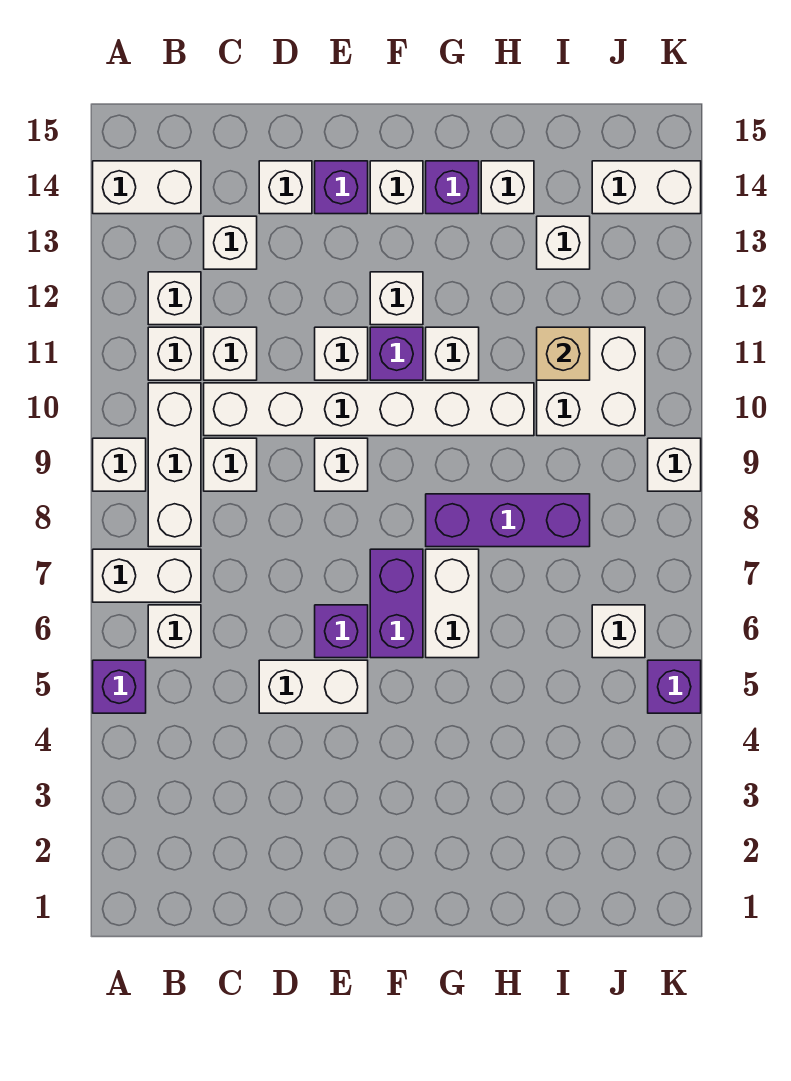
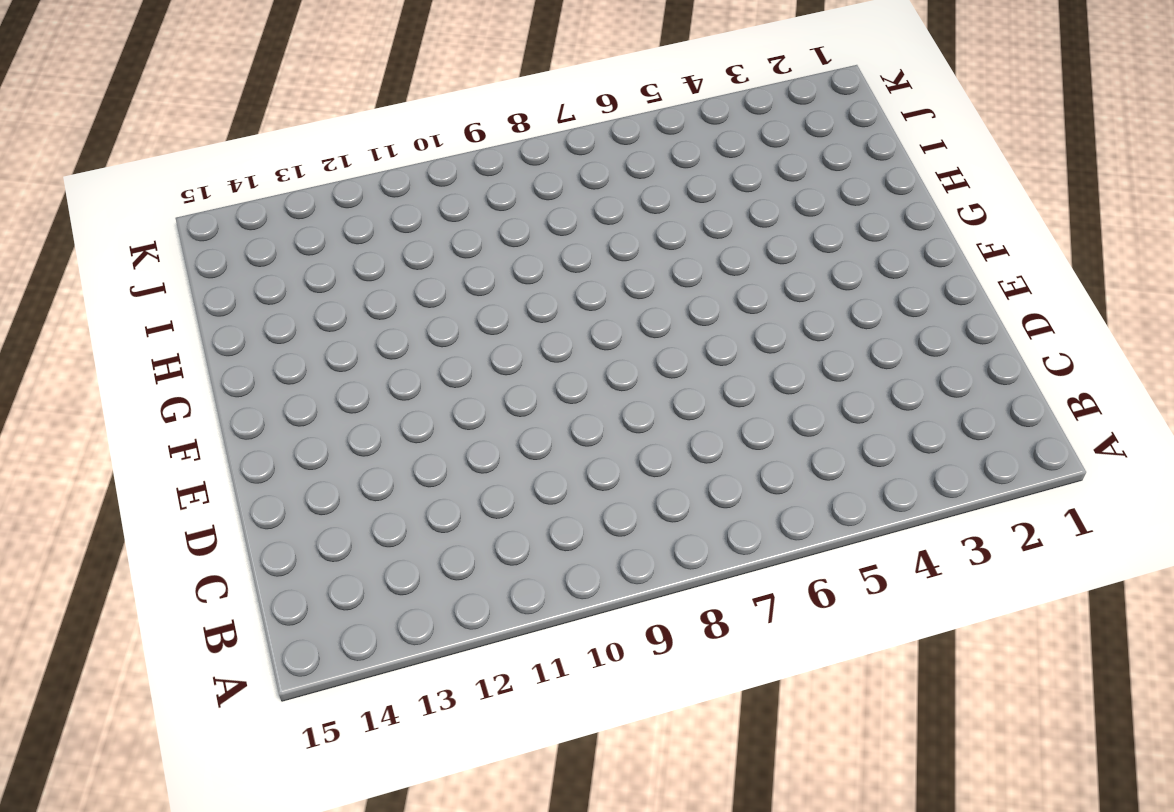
none -> purple brick A5 level 1
none -> white brick A7:B7 level 1
none -> white brick A9 level 1
none -> white brick A14:B14 level 1

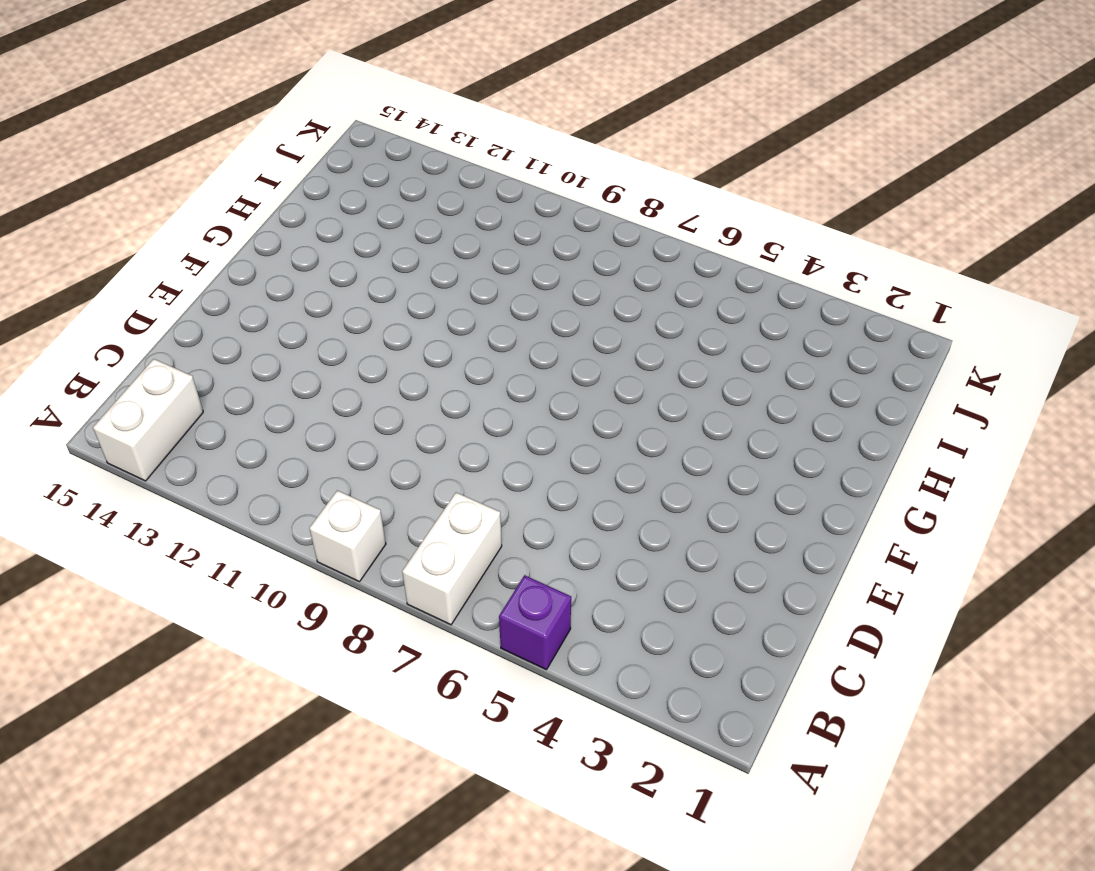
none -> white brick B6 level 1
none -> white brick B8:B10 level 1
none -> white brick B11 level 1
none -> white brick B12 level 1

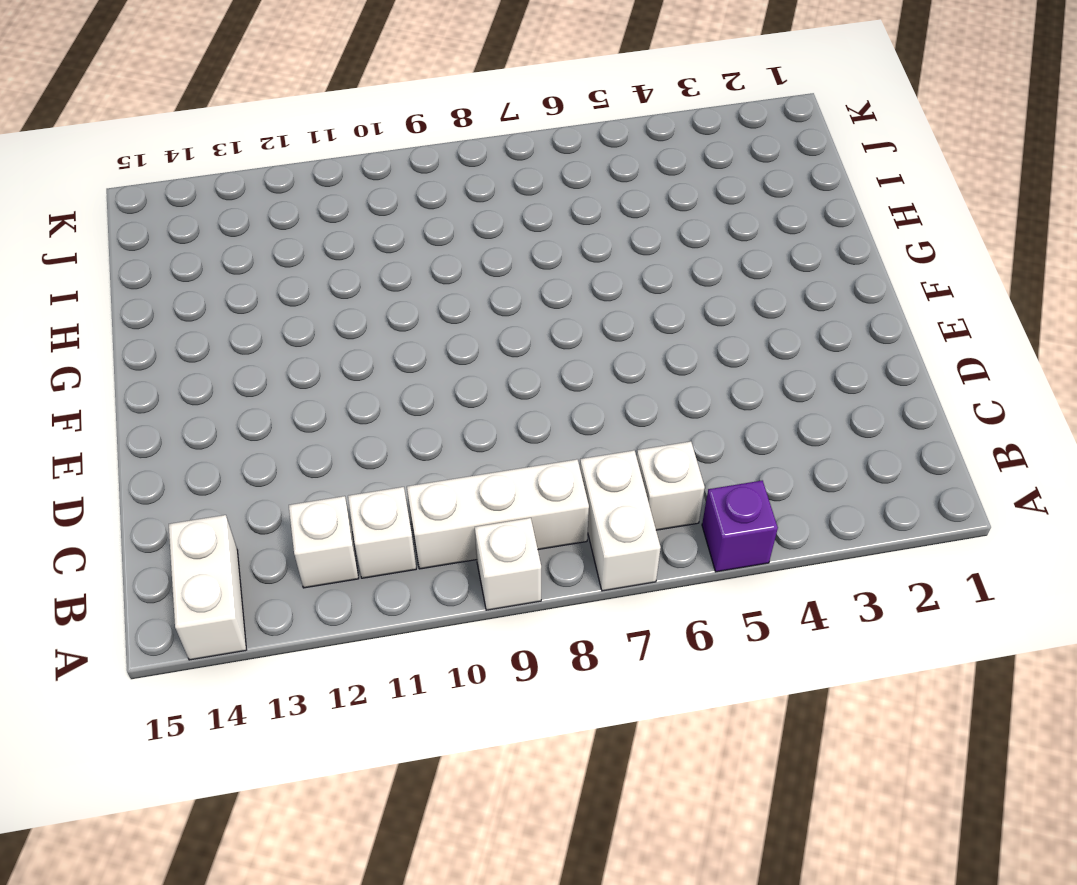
none -> white brick C9 level 1
none -> white brick C10:H10 level 1
none -> white brick C11 level 1
none -> white brick C13 level 1

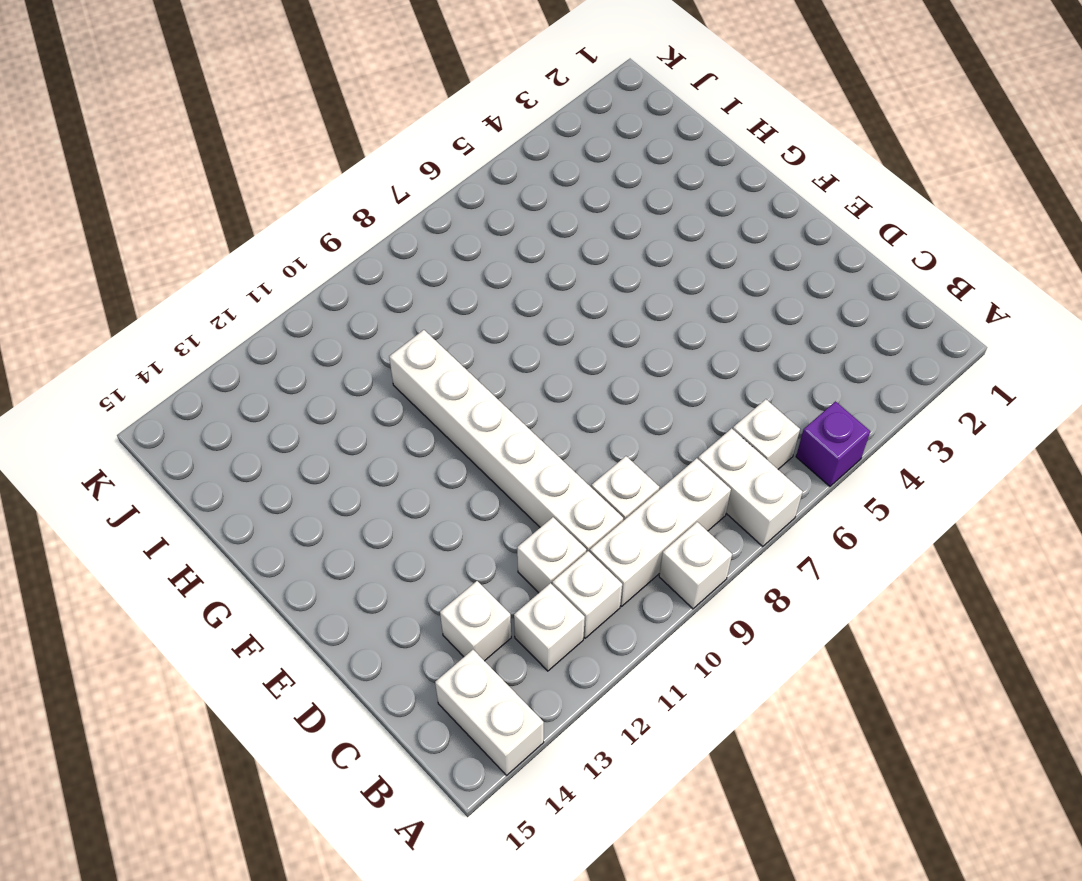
none -> white brick D5:E5 level 1
none -> white brick D14 level 1
none -> purple brick E6 level 1
none -> white brick E9 level 1

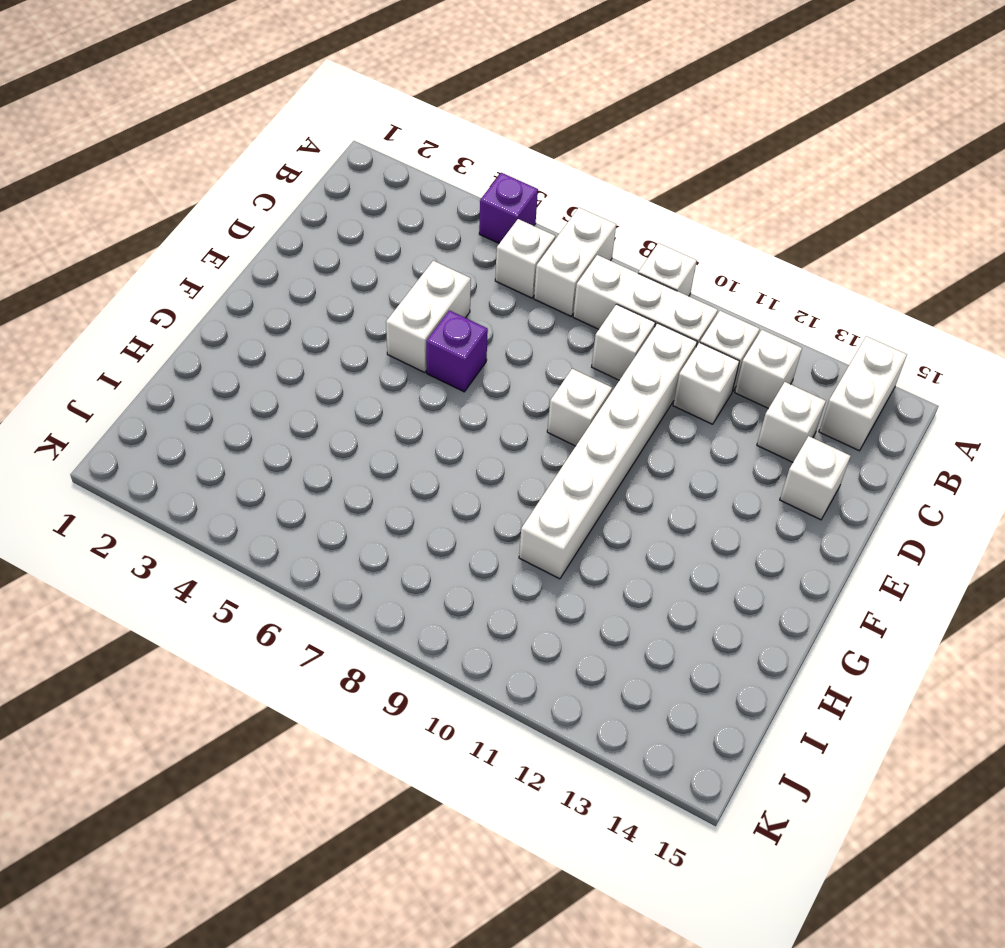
none -> white brick E11 level 1
none -> purple brick E14 level 1
none -> purple brick F6:F7 level 1
none -> purple brick F11 level 1

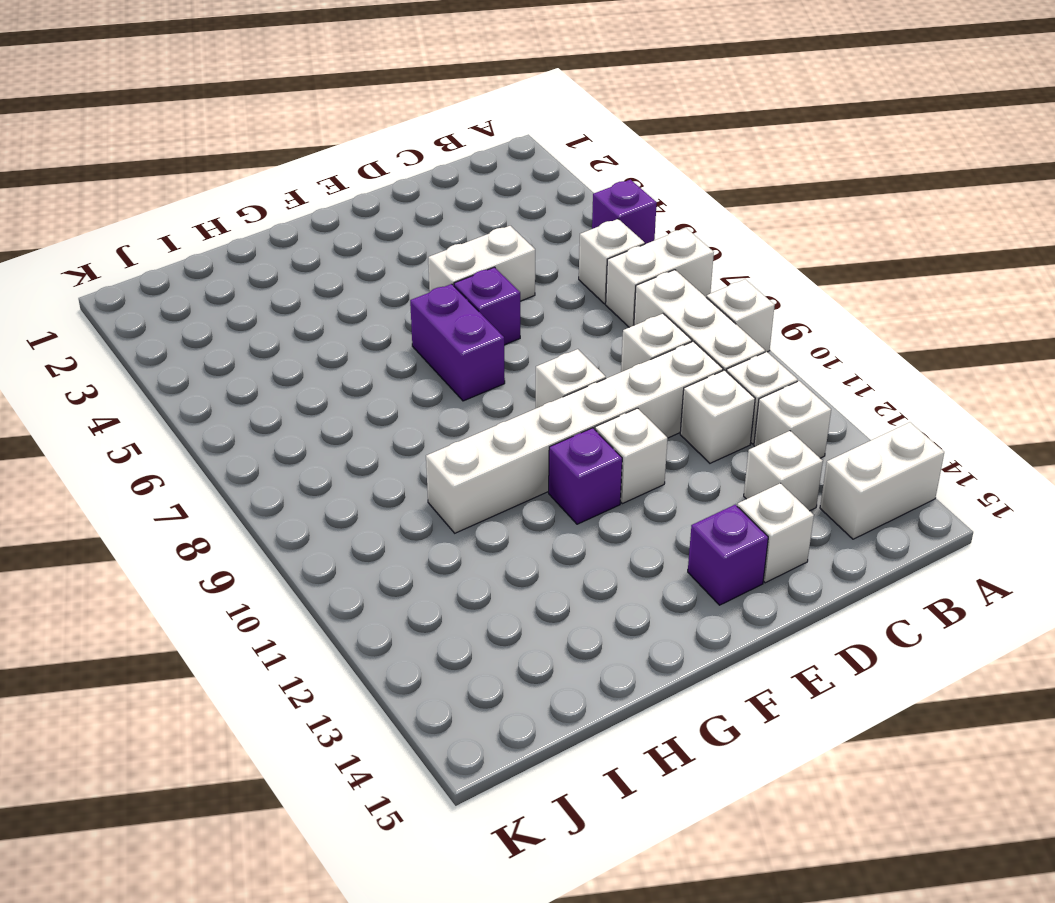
none -> white brick F12 level 1
none -> white brick F14 level 1
none -> white brick G6:G7 level 1
none -> purple brick G8:I8 level 1

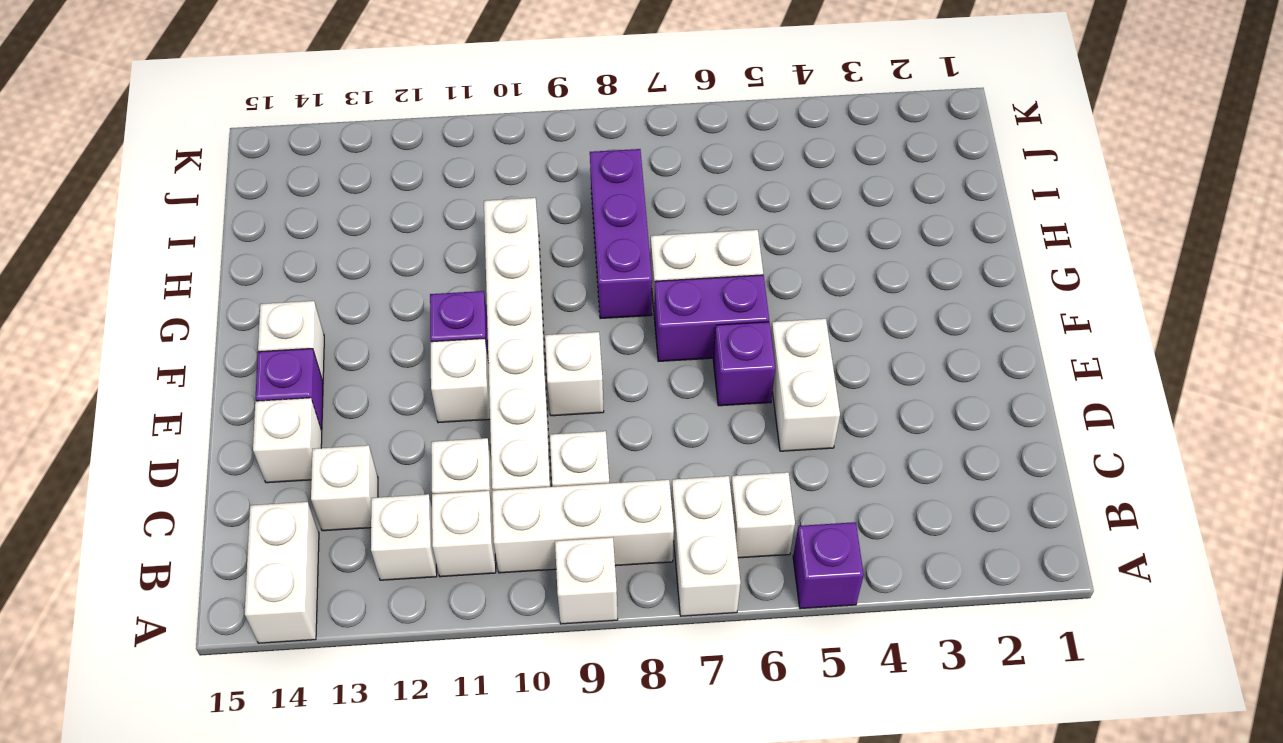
none -> white brick F12 level 1
none -> white brick G11 level 1
none -> purple brick G14 level 1
none -> white brick H14 level 1

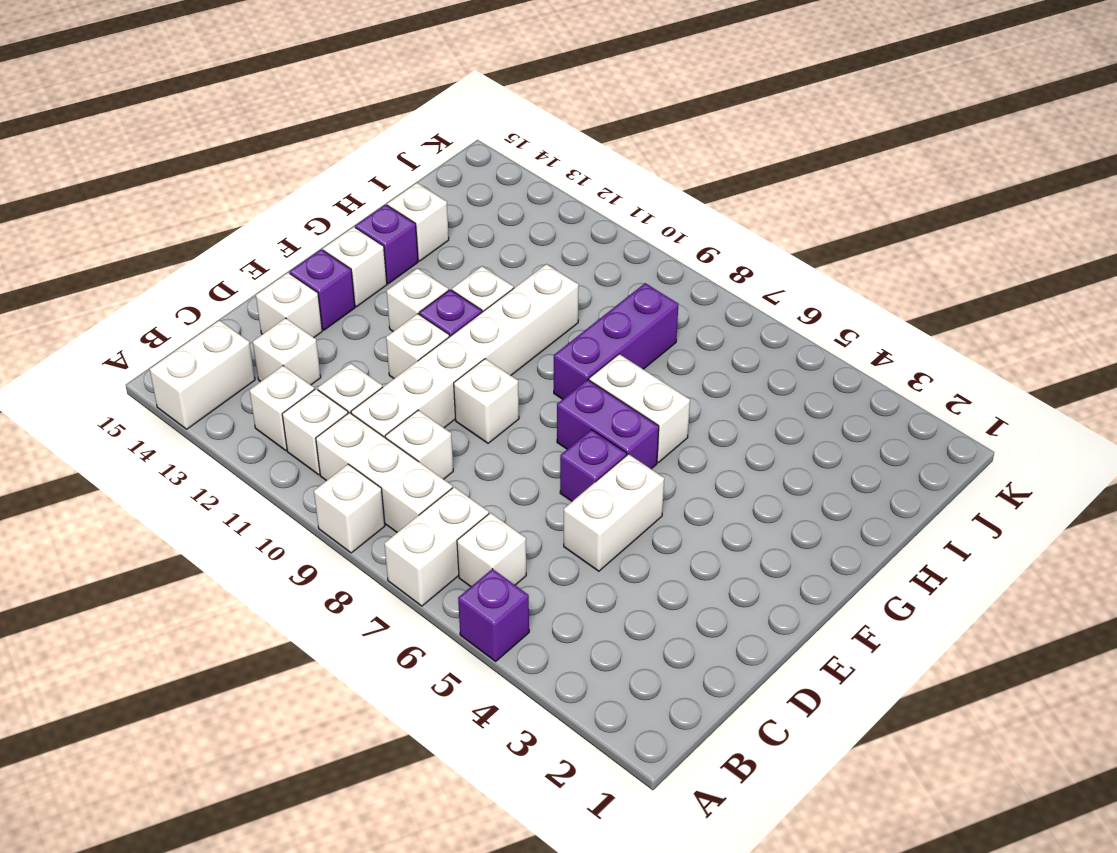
none -> white brick I10:J11 level 1
none -> white brick I13 level 1
none -> white brick J6 level 1
none -> white brick J14:K14 level 1

